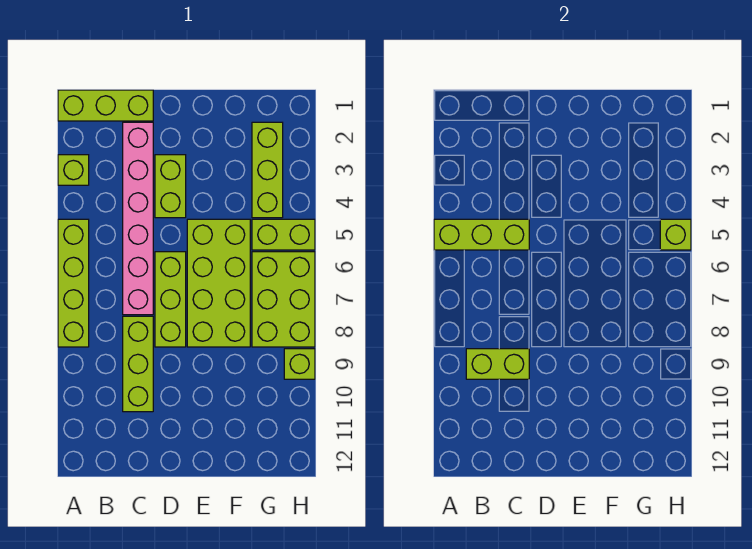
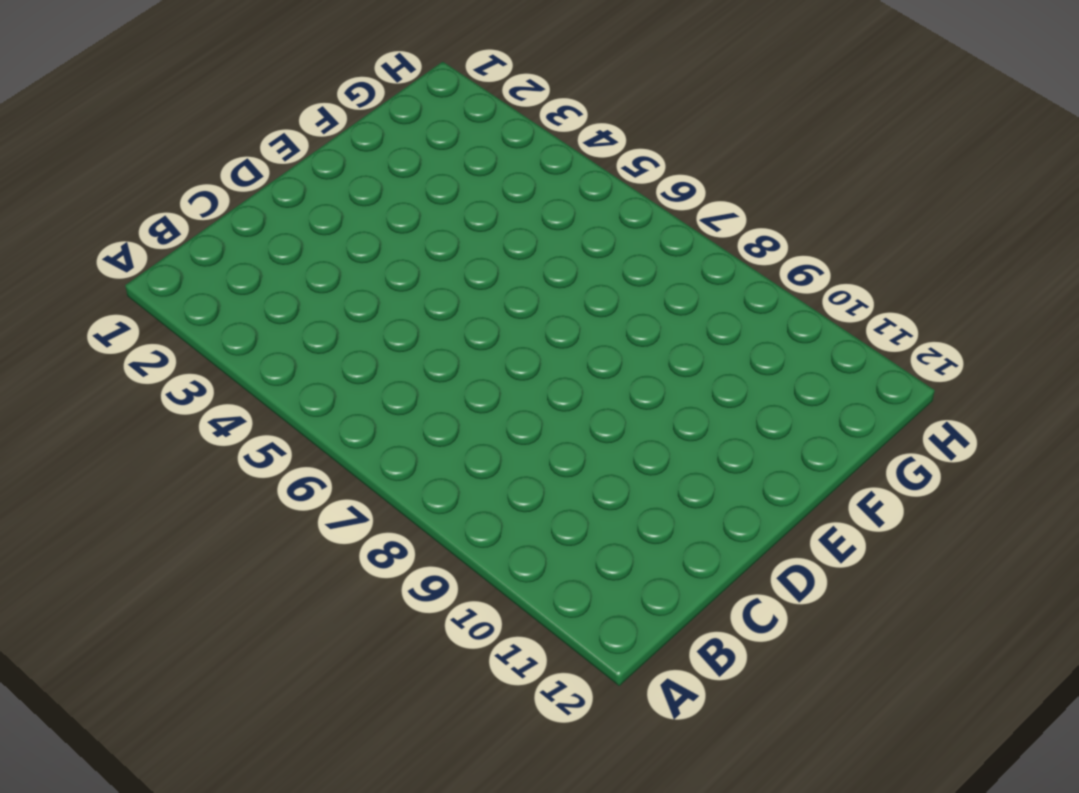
none -> lime brick A1:C1 level 1
none -> lime brick A3 level 1
none -> lime brick A5:A8 level 1

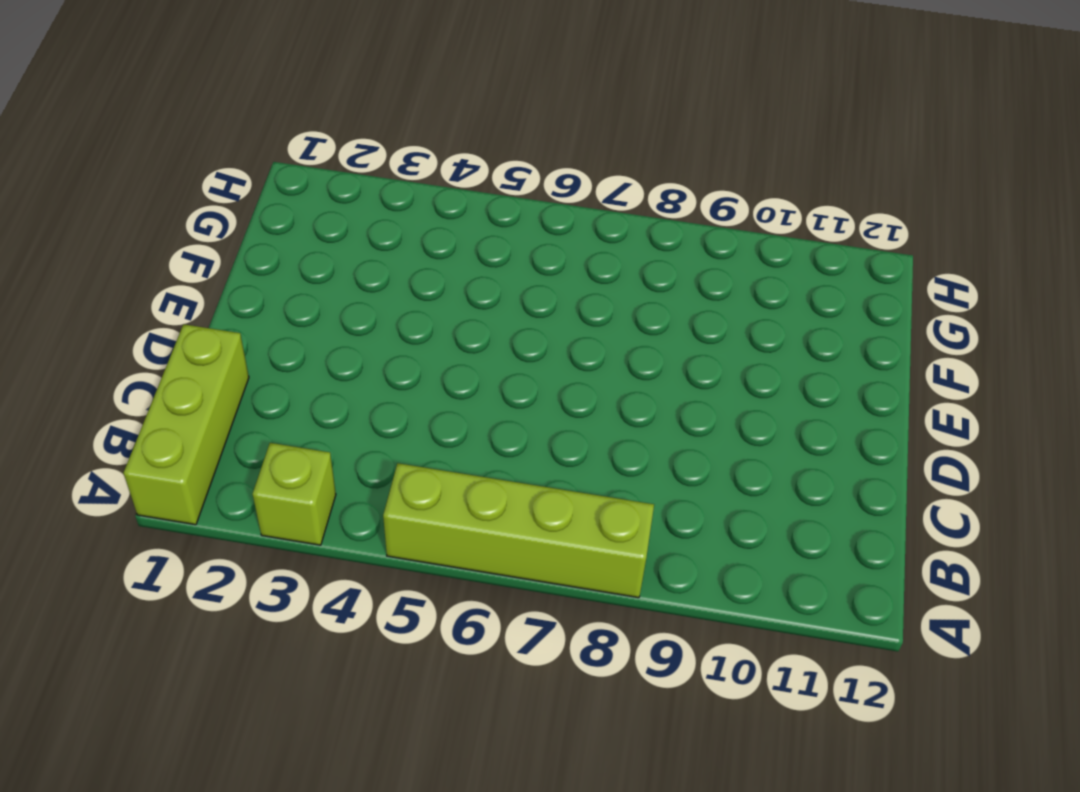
none -> pink brick C2:C7 level 1
none -> lime brick C8:C10 level 1
none -> lime brick D3:D4 level 1

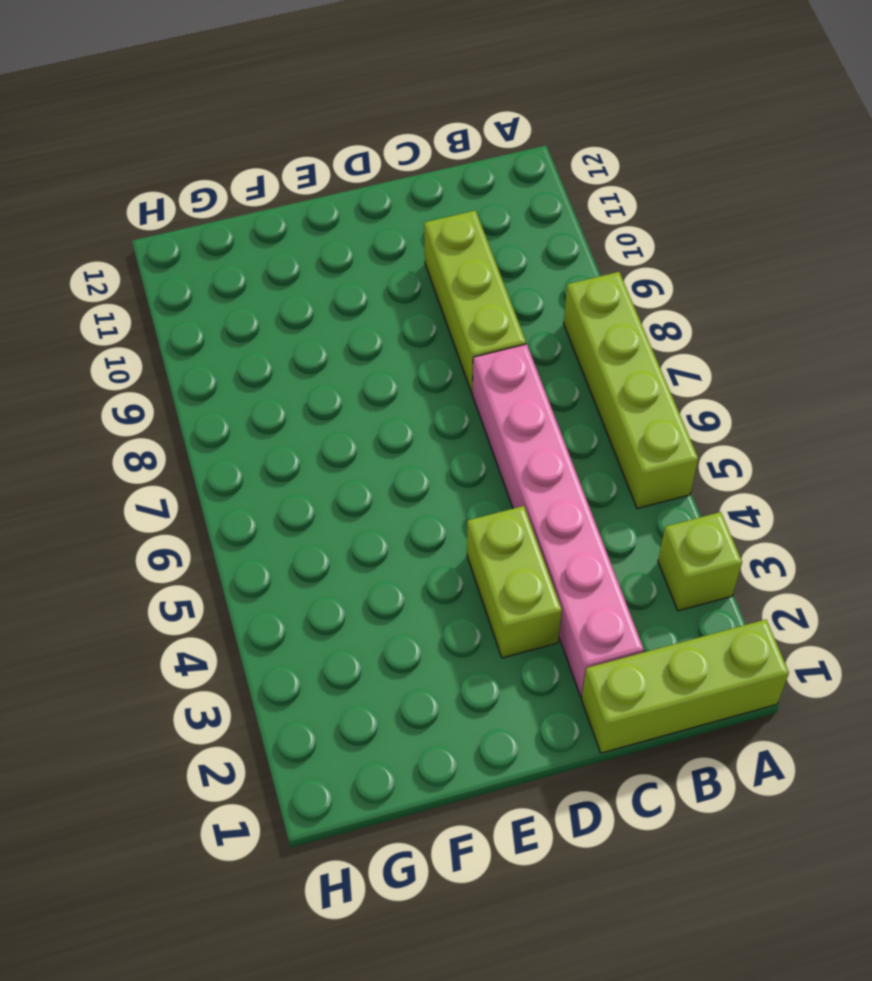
none -> lime brick D6:D8 level 1
none -> lime brick E5:F8 level 1
none -> lime brick G2:G4 level 1

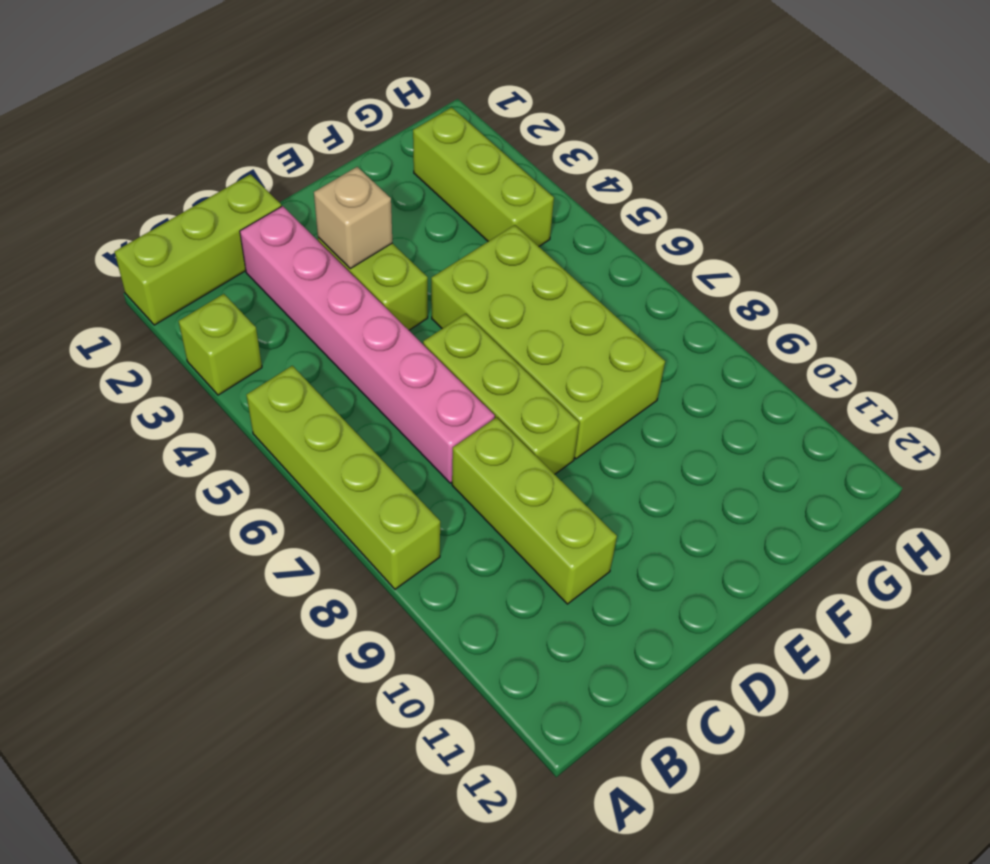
tan brick D3 level 2 -> none
none -> lime brick G5:H5 level 1
none -> lime brick G6:H8 level 1
none -> lime brick H9 level 1

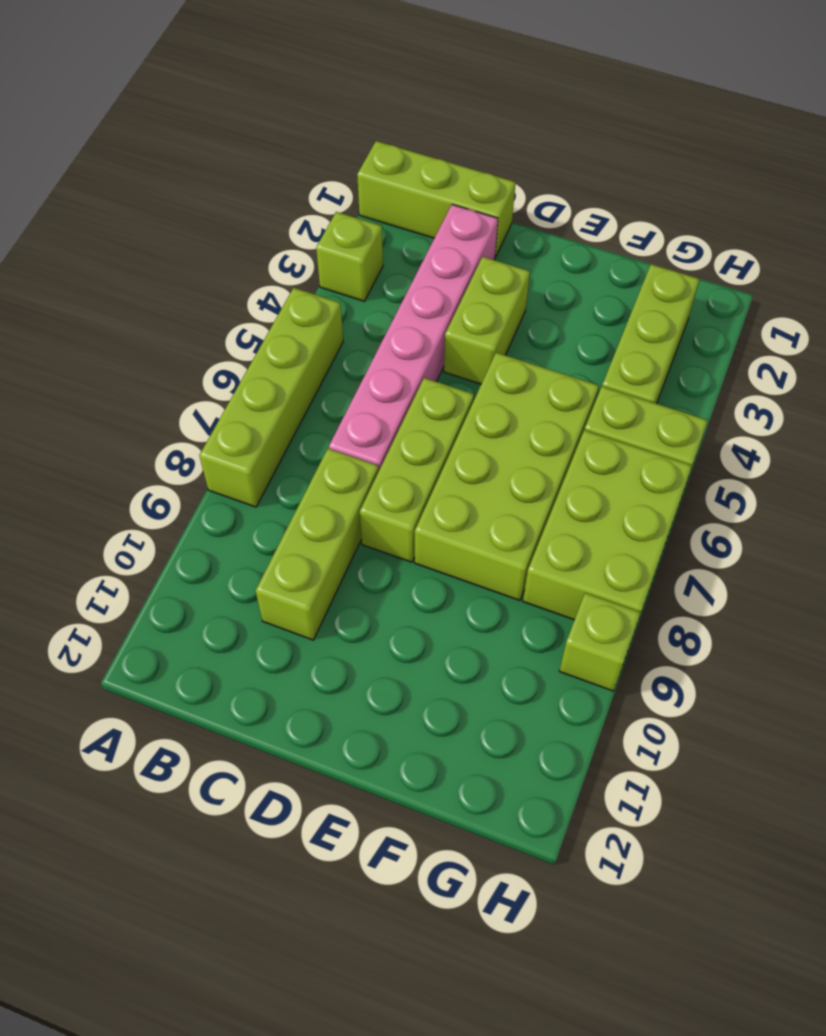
none -> lime brick A5:C5 level 2
none -> lime brick B9:C9 level 2
none -> lime brick H5 level 2

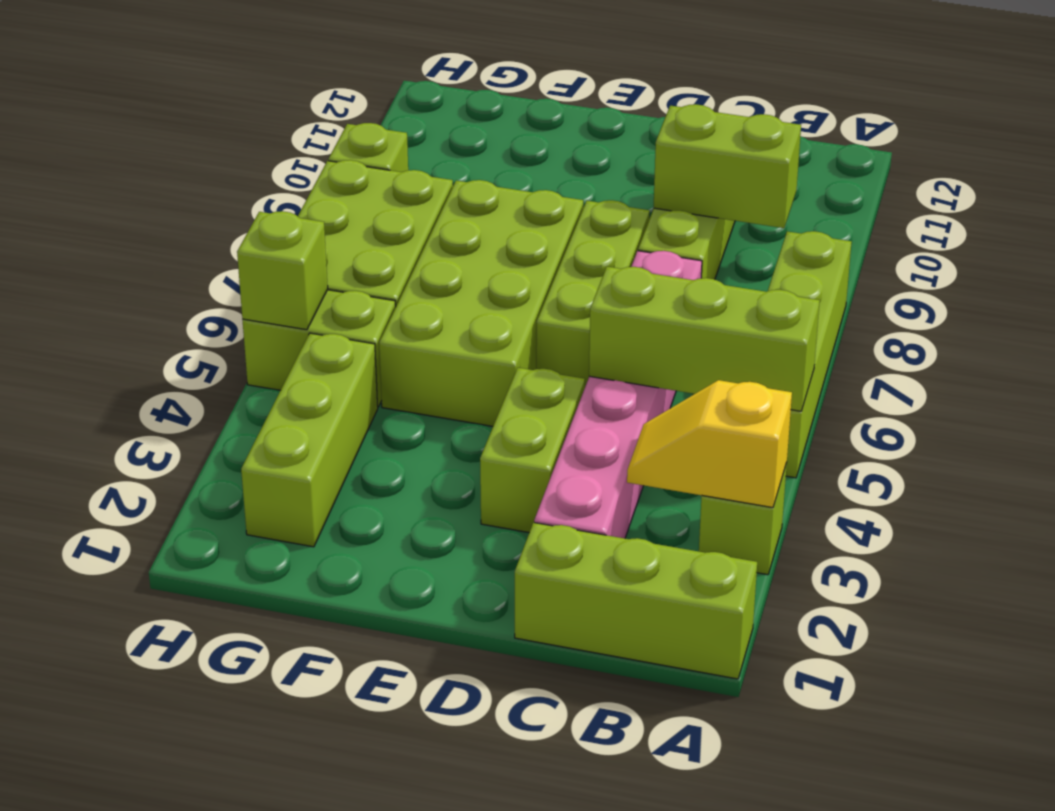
yellow slope A3:B3 level 2 top A -> none

